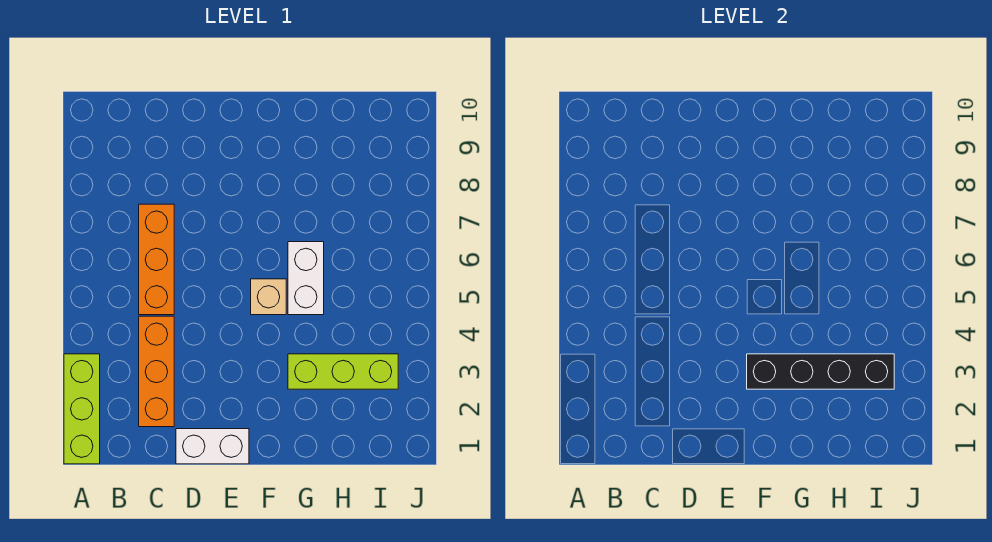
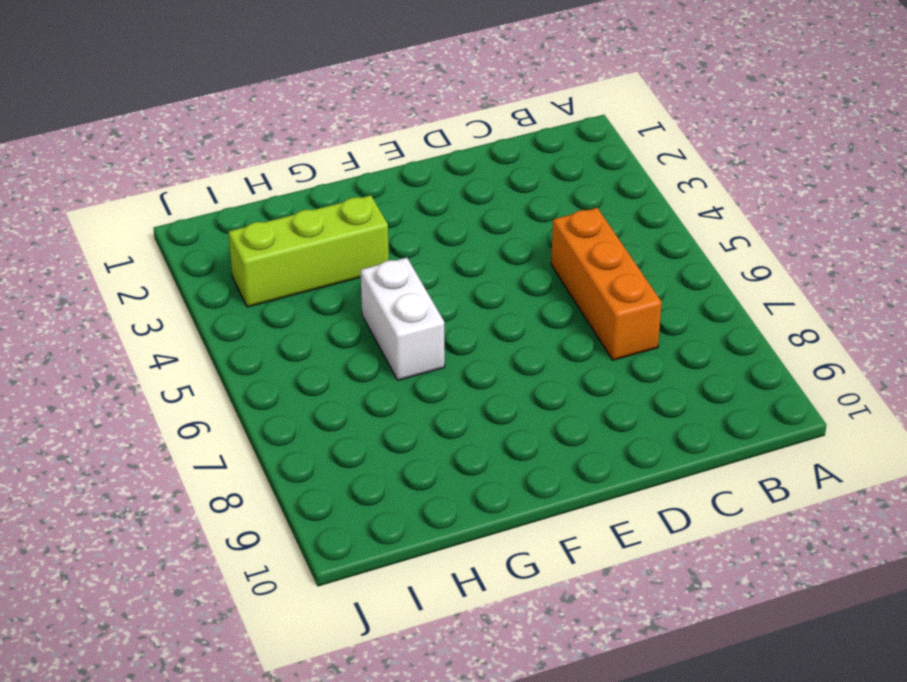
none -> lime brick A1:A3 level 1
none -> orange brick C2:C4 level 1

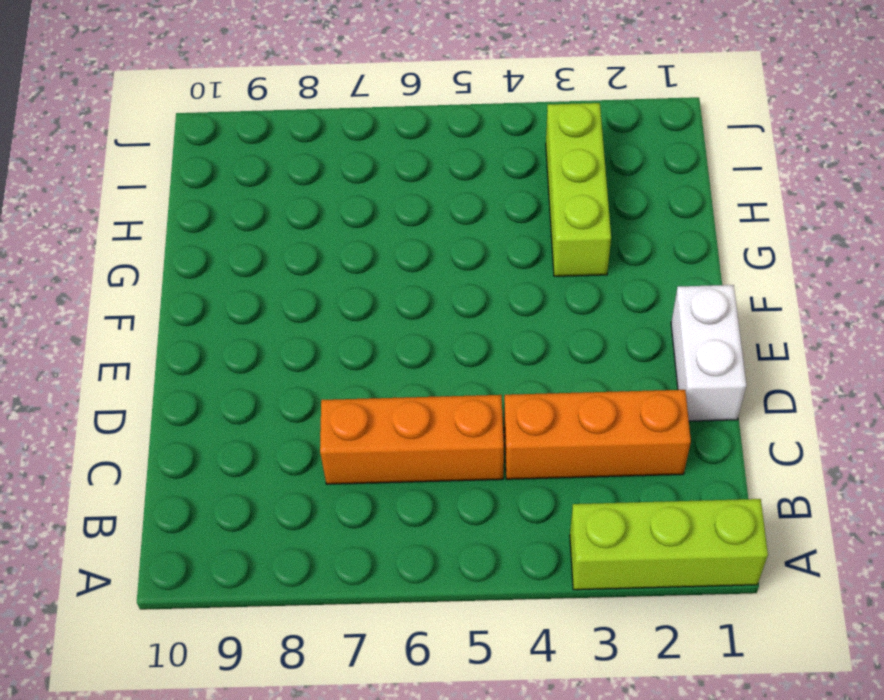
none -> tan brick F5 level 1
none -> white brick G5:G6 level 1

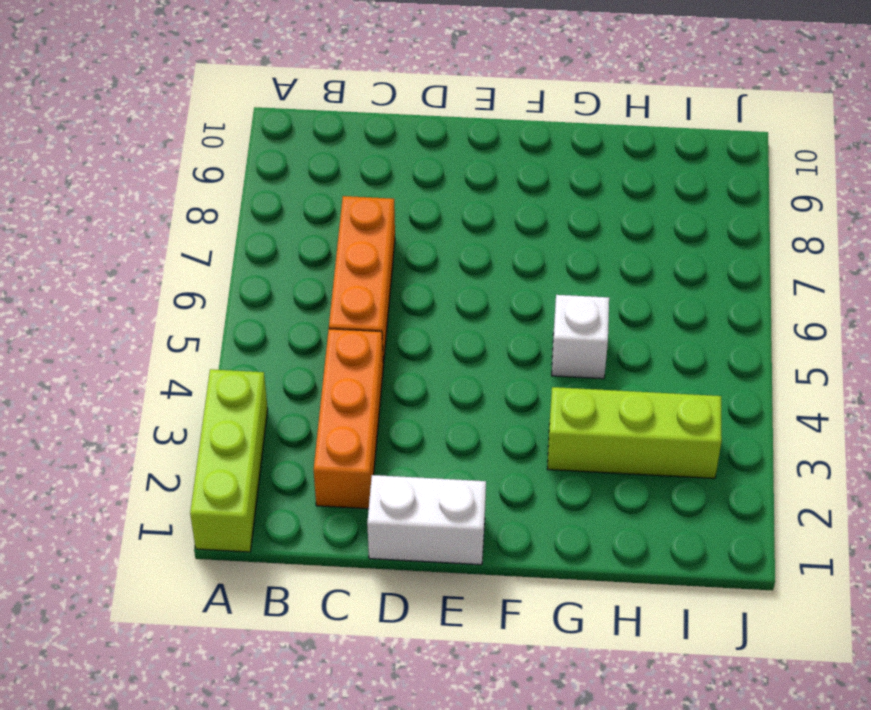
white brick G5 level 1 -> white brick G5:G6 level 1
none -> tan brick F5 level 1
none -> black brick F3:I3 level 2

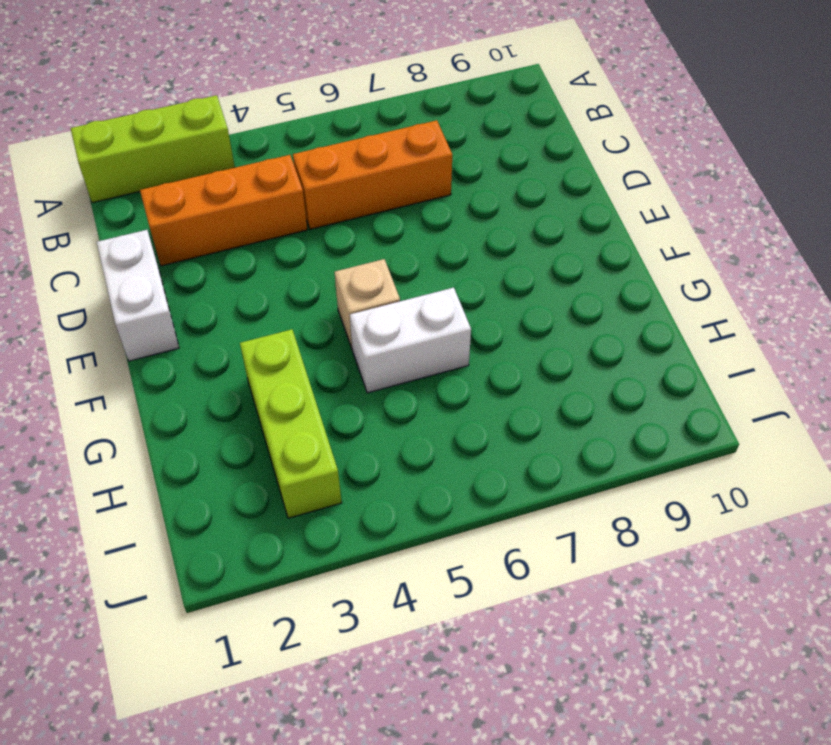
none -> black brick F3:I3 level 2

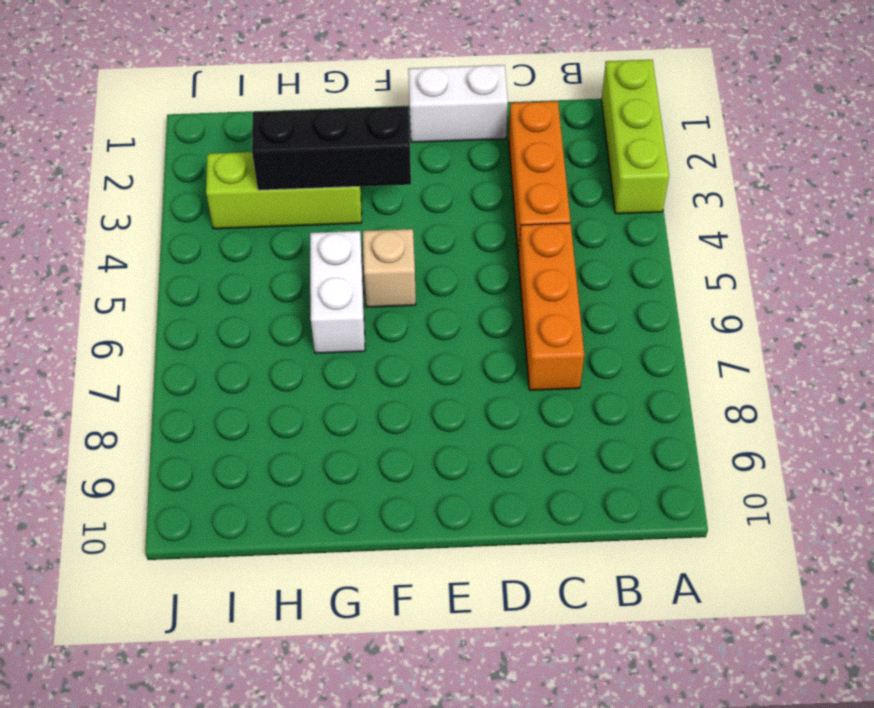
black brick F3:H3 level 2 -> black brick F3:I3 level 2

